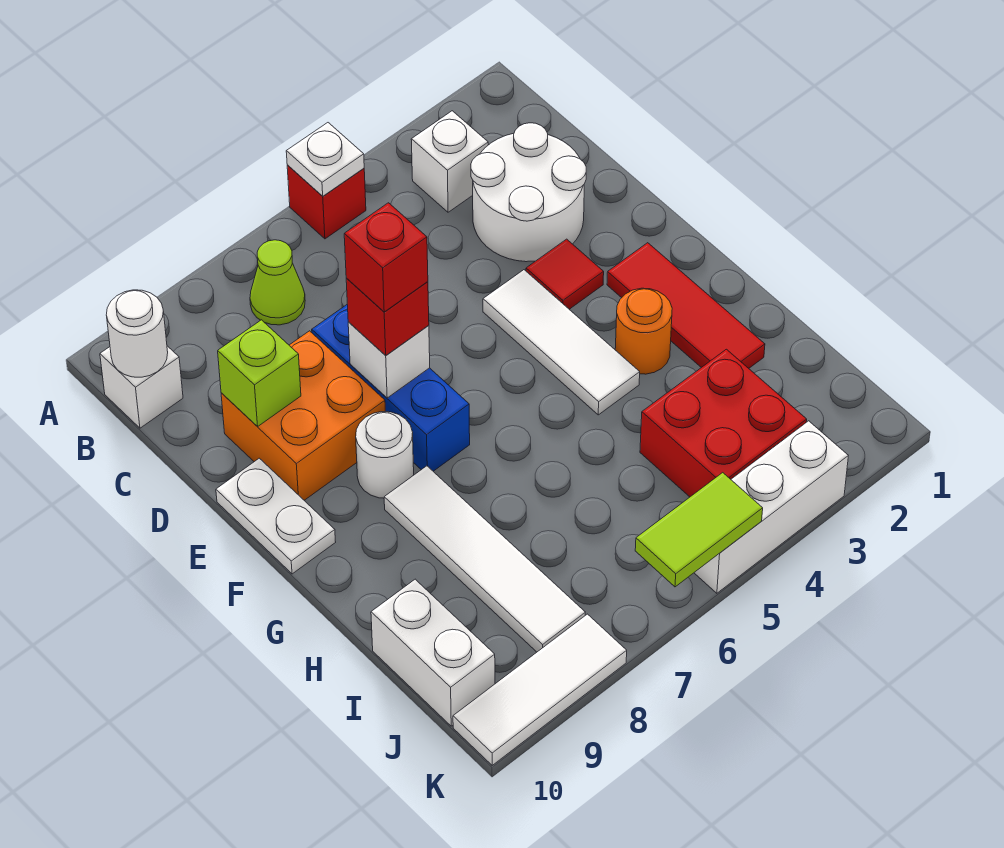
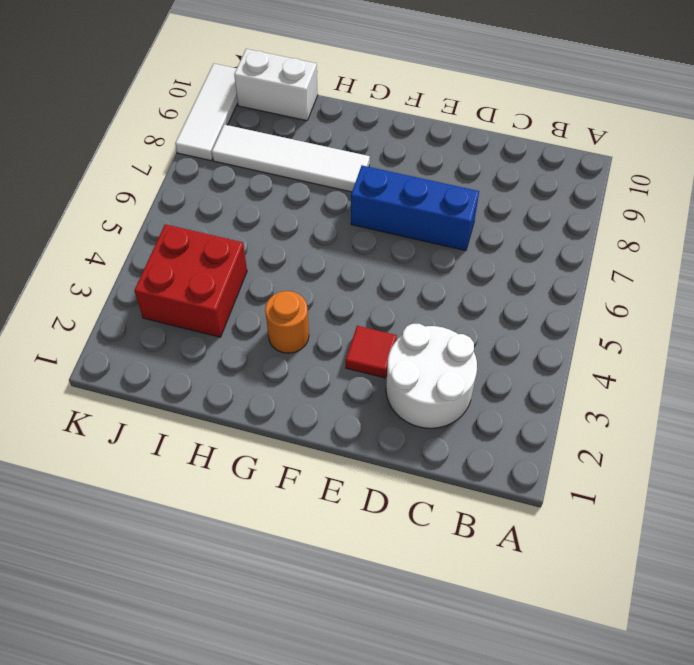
none -> red brick A5 level 1
none -> white brick B3 level 1
none -> lime cone B7 level 1

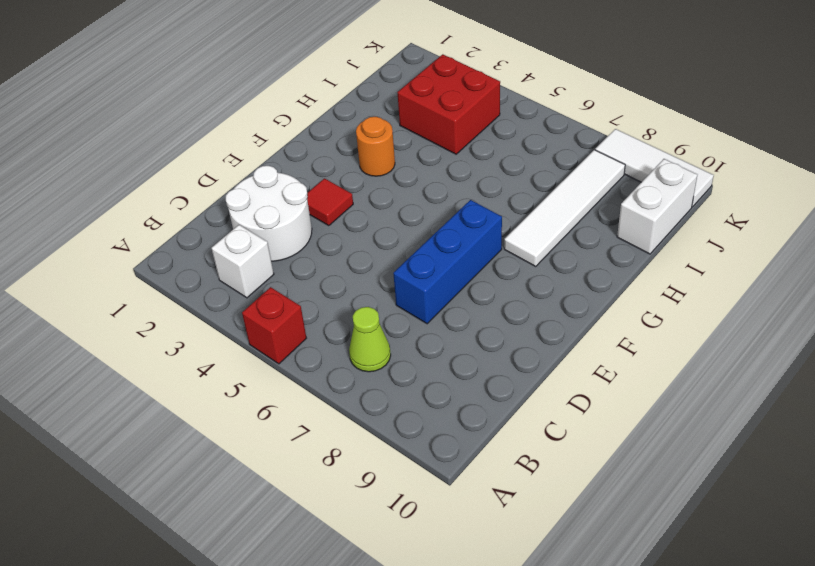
none -> white brick B10 level 1
none -> orange brick D8:E9 level 1
none -> white tile E4:G4 level 1

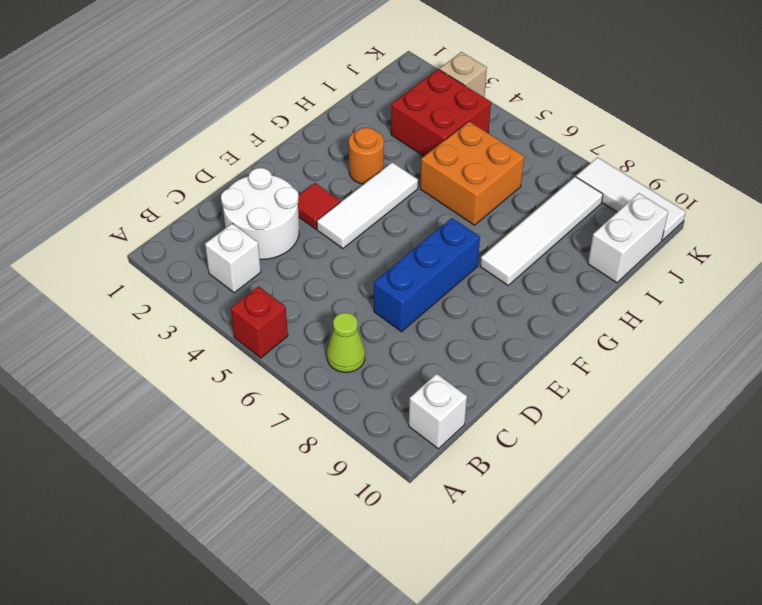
orange brick H5:I6 level 1 -> orange brick D8:E9 level 1
tan brick K3 level 1 -> white brick K3:K5 level 1
none -> white plate E10:F10 level 1
none -> red tile F2:H2 level 1
none -> white round brick F8 level 1

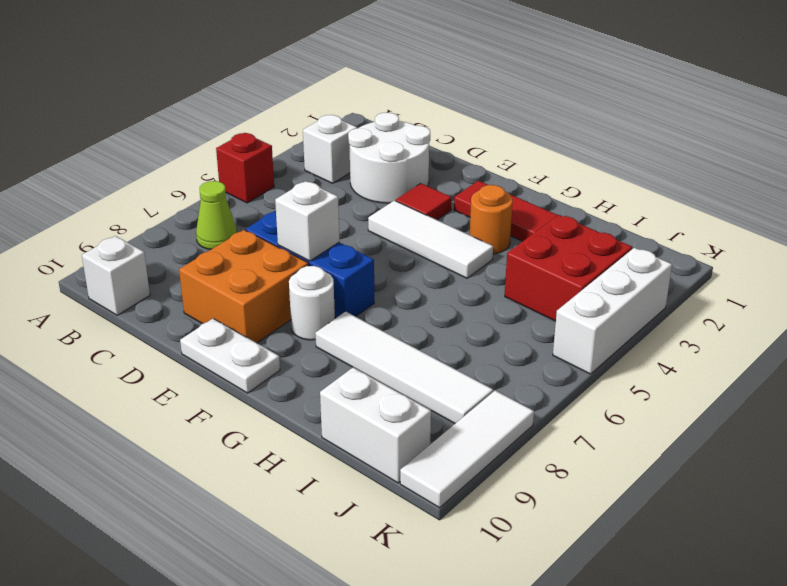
none -> white plate A5 level 2
none -> white round brick B10 level 2
none -> lime brick D9 level 2

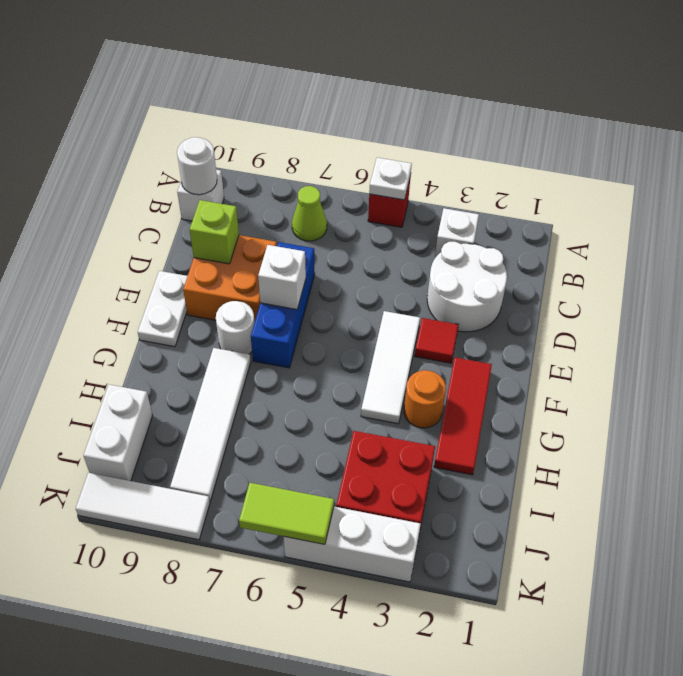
none -> red brick E7 level 3
none -> red brick E7 level 4

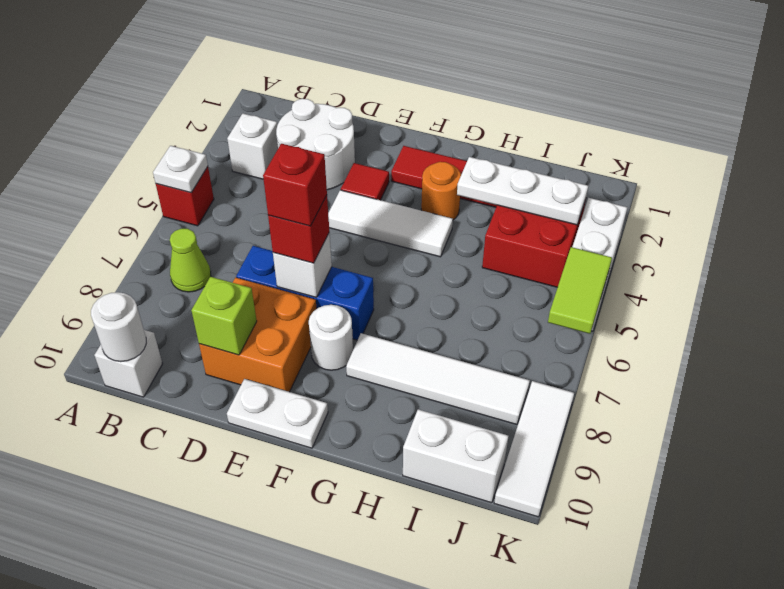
white plate H3:J3 level 2 -> none

